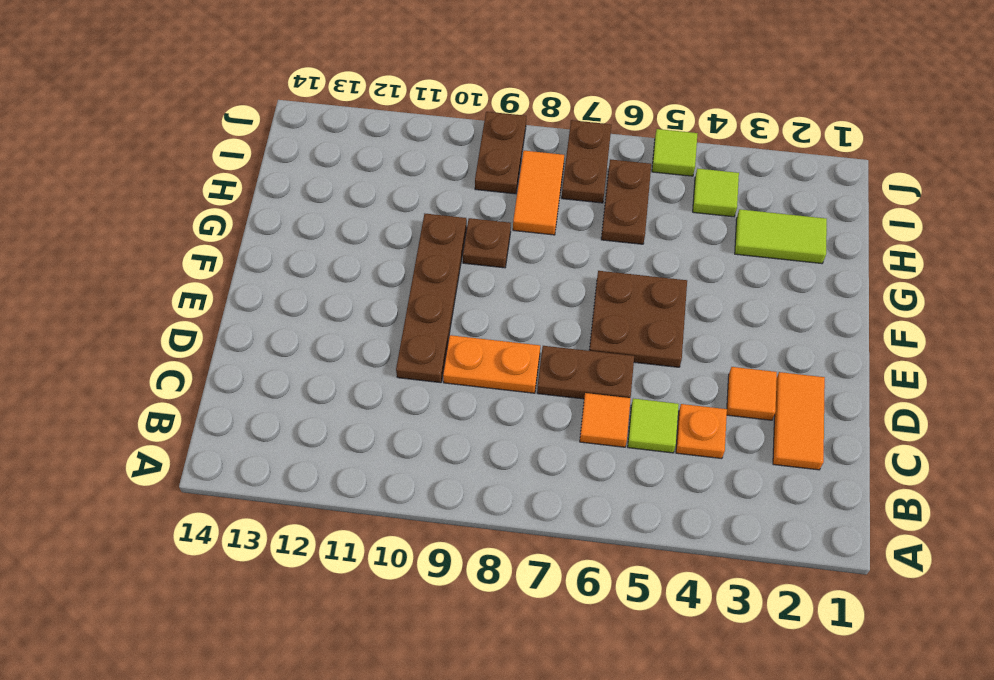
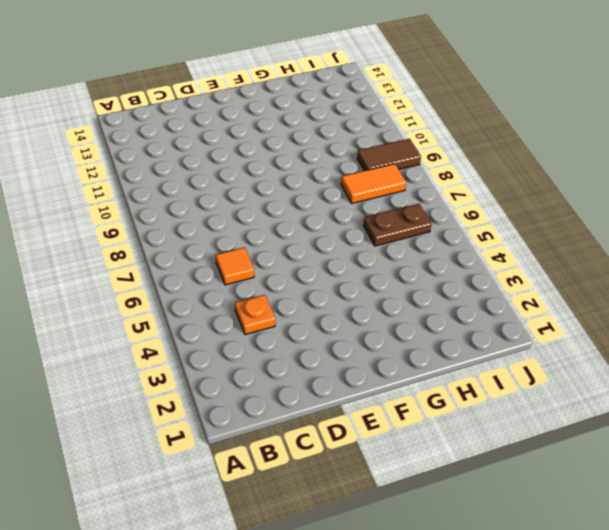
brown tile I9:J9 level 1 -> brown plate I9:J9 level 1
none -> orange tile C2:D2 level 1
none -> lime tile C5 level 1
none -> orange tile D3 level 1

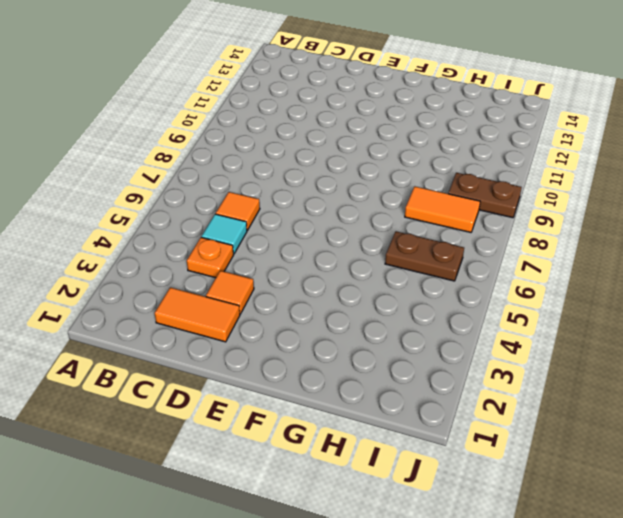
cyan tile C5 level 1 -> lime tile C5 level 1
none -> brown plate D6:D7 level 1
none -> orange plate D8:D9 level 1
none -> brown plate D10:G10 level 1

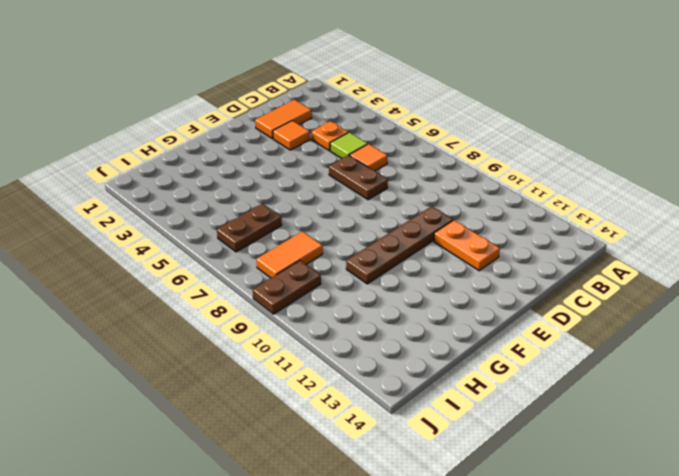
orange plate D11:D12 level 1 -> orange plate D8:D9 level 1
none -> brown plate E5:F6 level 1
none -> brown plate G9 level 1
none -> lime tile H2:H3 level 1

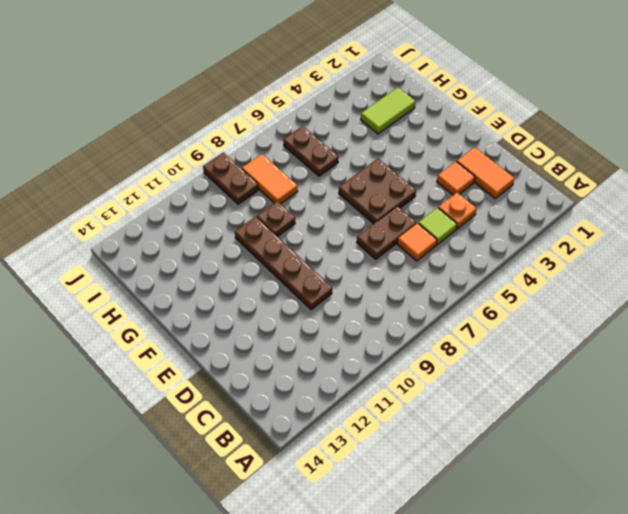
none -> orange plate D8:D9 level 1
none -> lime tile I4 level 1
none -> brown plate I7:J7 level 1

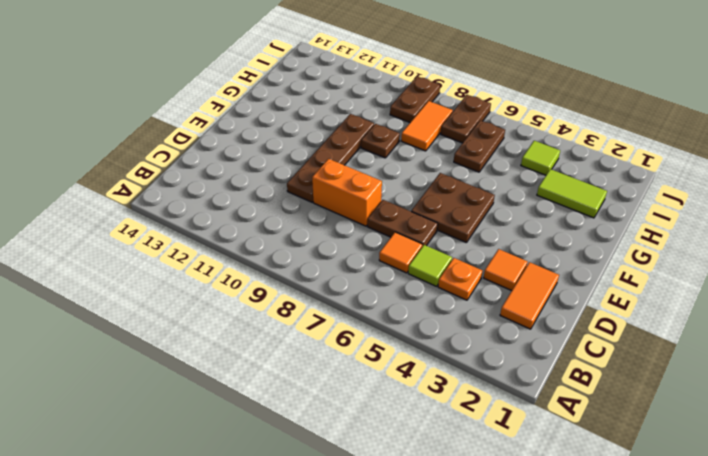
orange brick D8:D9 level 1 -> orange plate D8:D9 level 1
none -> lime tile J5 level 1

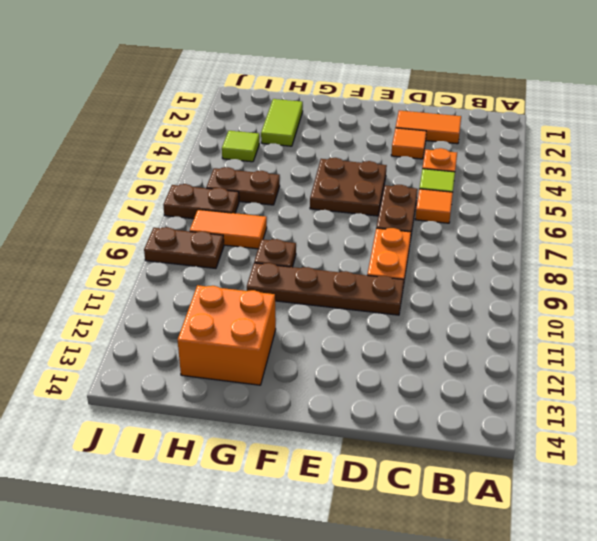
orange brick G12:H13 level 1 -> none
none -> lime tile J5 level 1

